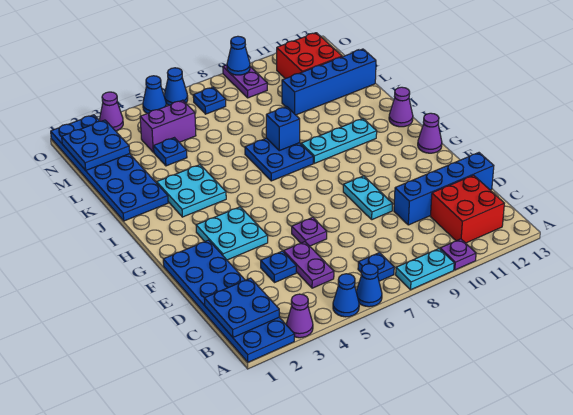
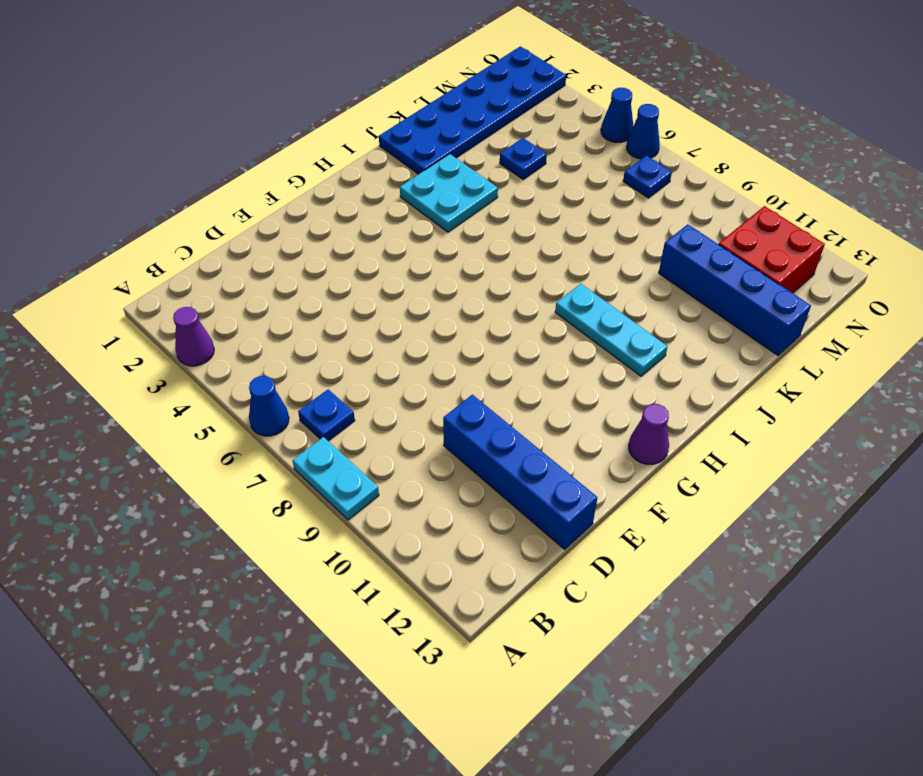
none -> blue plate A1:F2 level 1
none -> blue cone A5 level 1
none -> purple plate A10 level 1
none -> red brick B11:C12 level 1

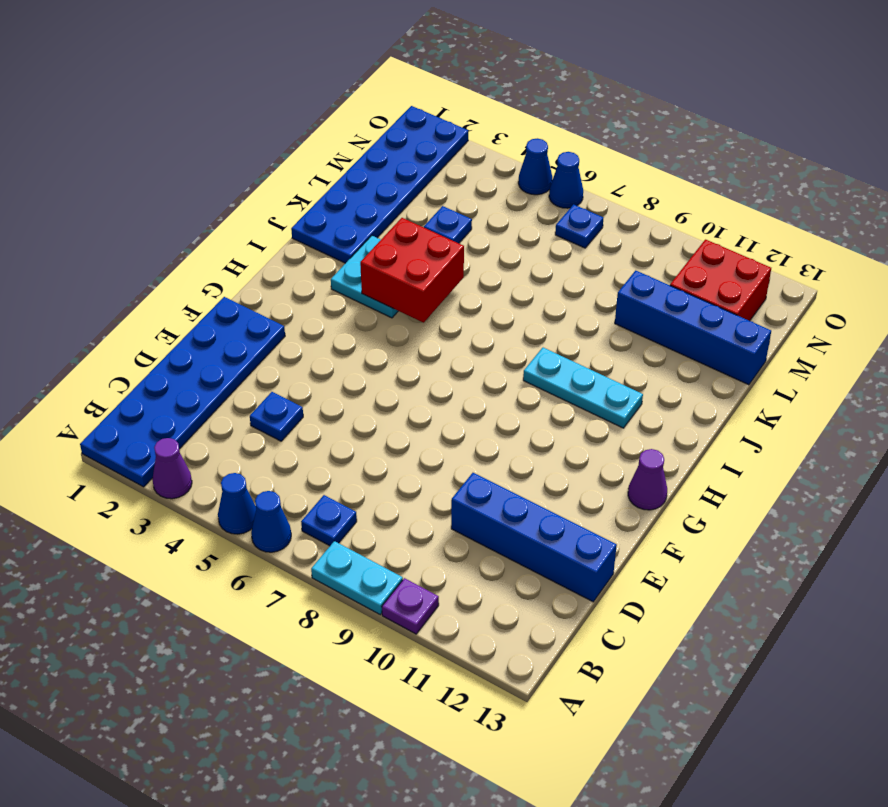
red brick I4:J5 level 2 -> red brick B11:C12 level 1
none -> purple plate C5:D5 level 1
none -> purple plate E6 level 1
none -> cyan plate E9:F9 level 1
none -> cyan plate F3:G4 level 1

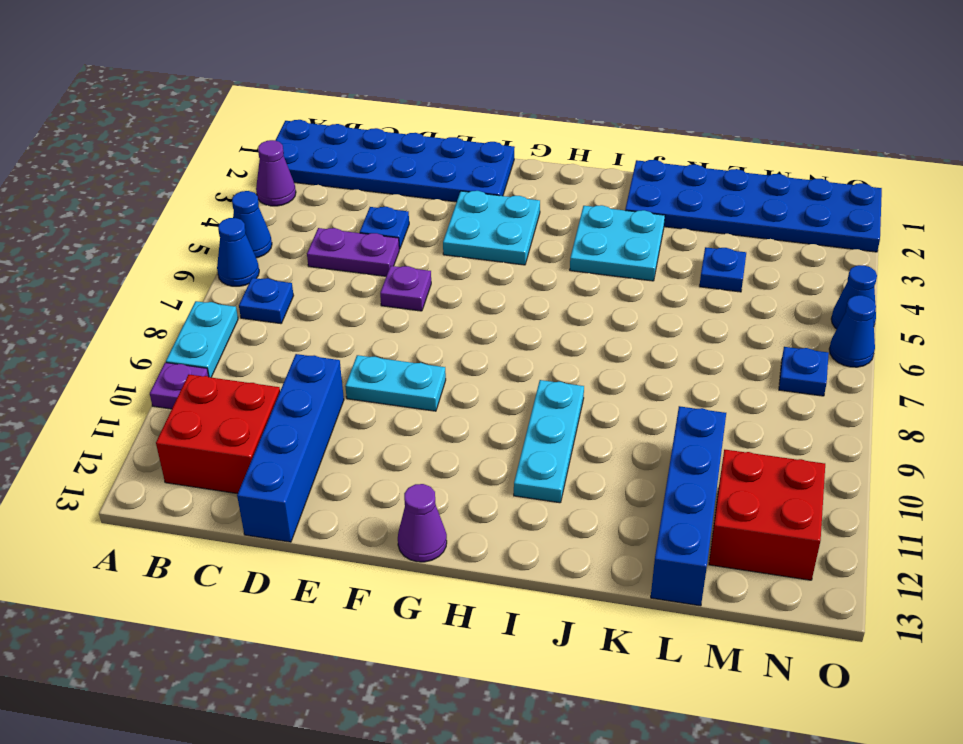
none -> blue plate I7:J8 level 1
none -> purple cone I13 level 1
none -> purple brick M4:M5 level 1
none -> purple plate N9:O9 level 1

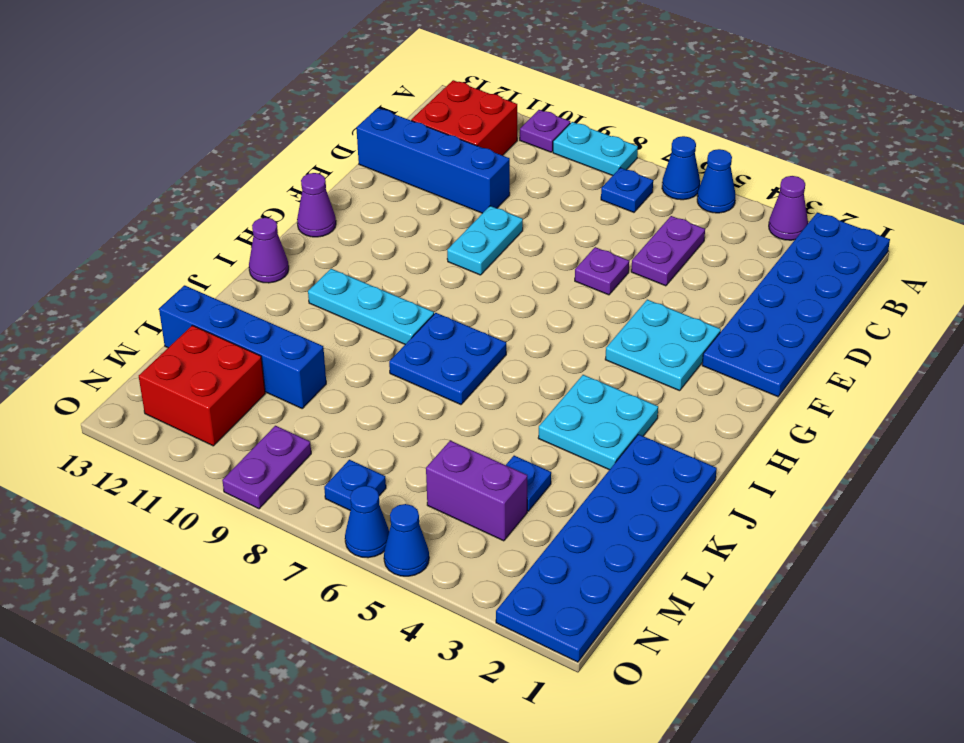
none -> blue plate D4 level 1
none -> purple cone O3 level 1
none -> blue plate B1:C2 level 2
none -> blue brick J8 level 2

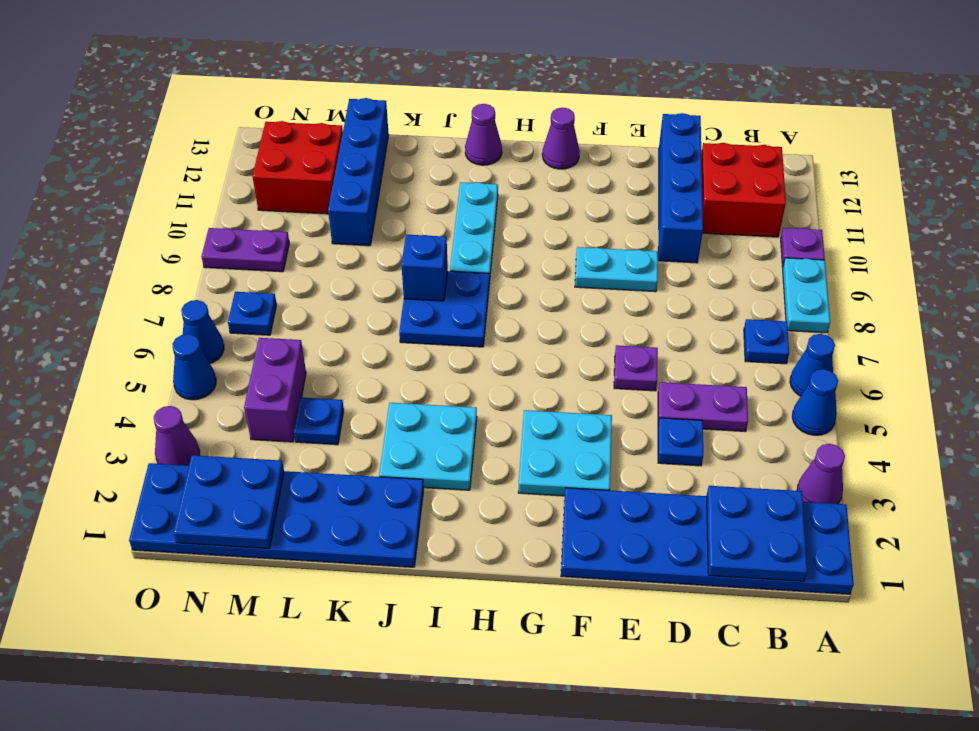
none -> blue cone O9 level 2

